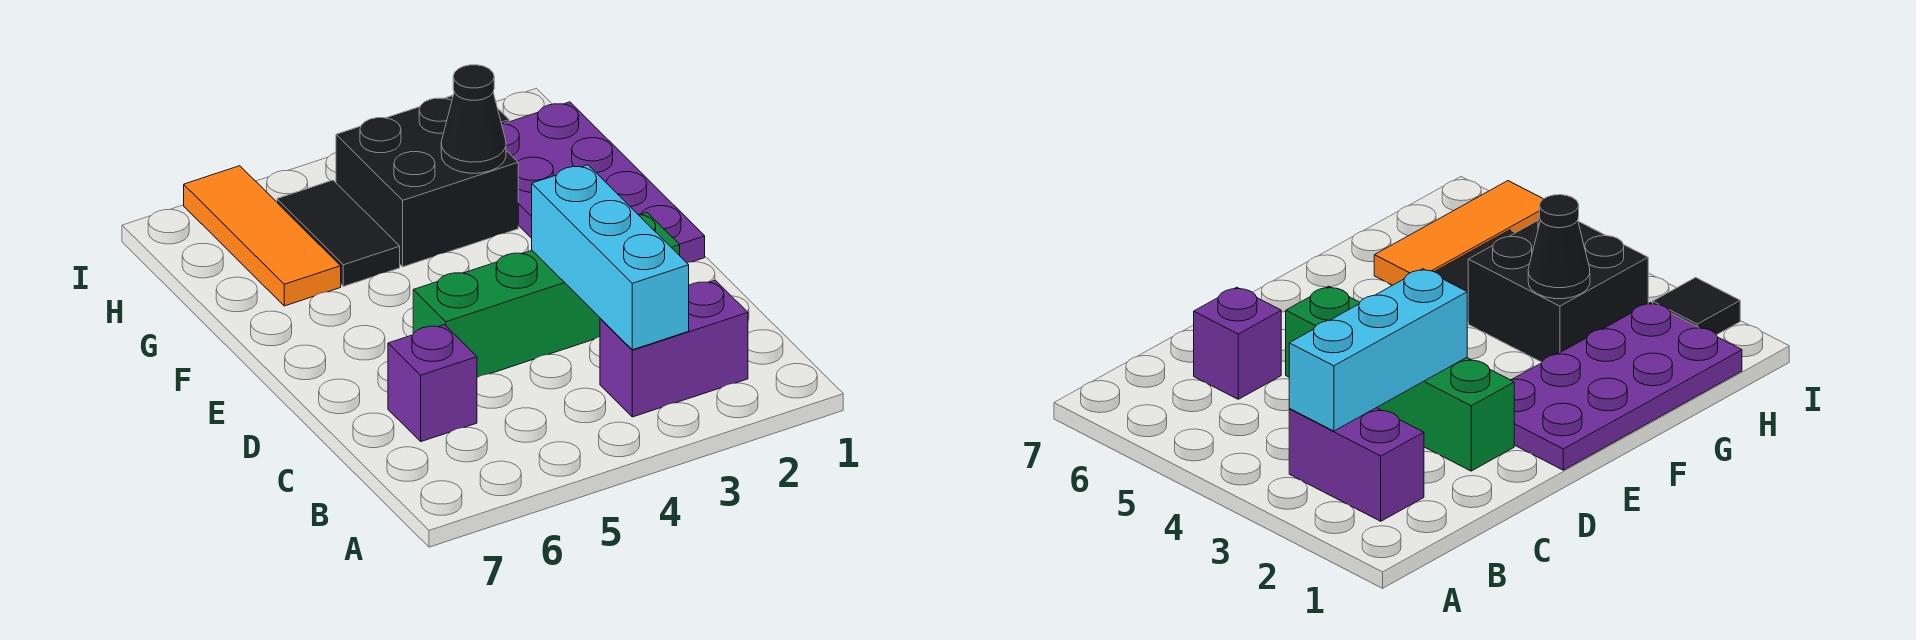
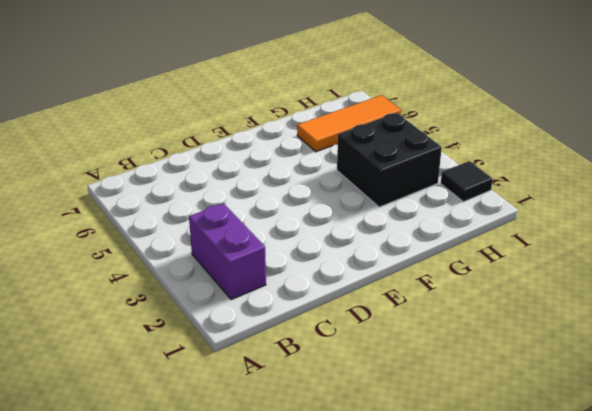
none -> purple brick C6 level 1
none -> green brick D2:D5 level 1

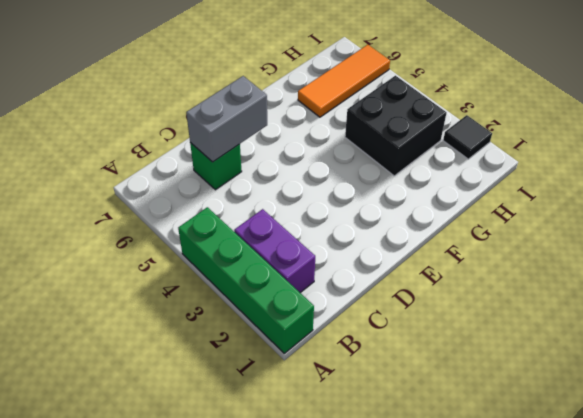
green brick A1:A4 level 1 -> green brick D2:D5 level 1
green brick C6 level 1 -> purple brick C6 level 1
grey brick C6:D6 level 2 -> none
none -> purple plate E1:H2 level 1
none -> black tile G5:H5 level 1

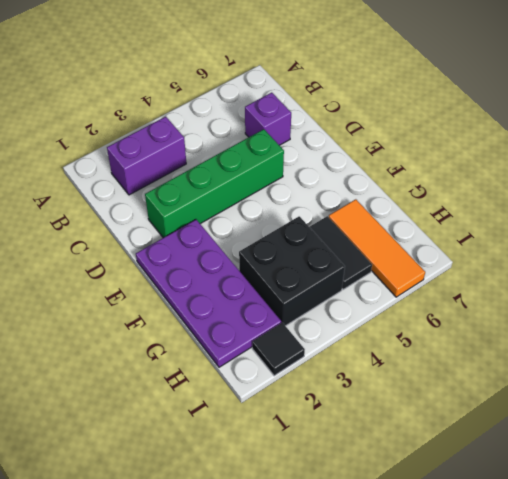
none -> cyan brick B3:D3 level 2
none -> black cone G3 level 2

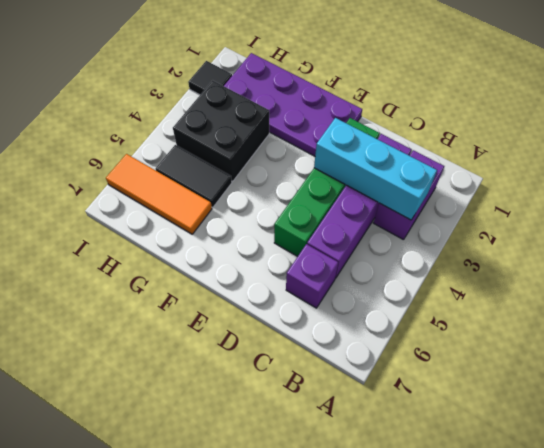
purple brick C2:C5 level 1 -> none
none -> black cone G3 level 2

